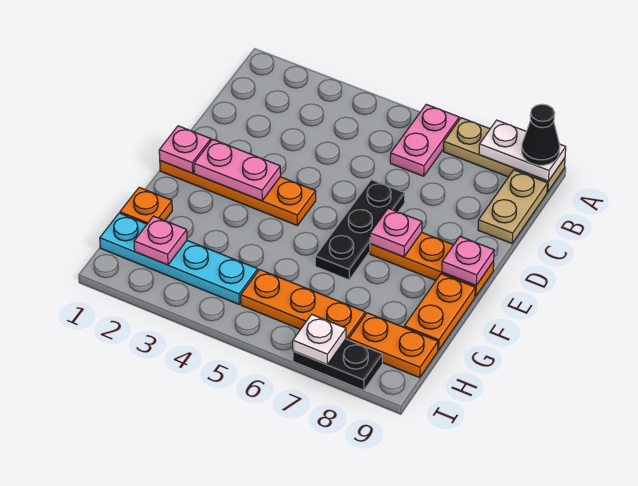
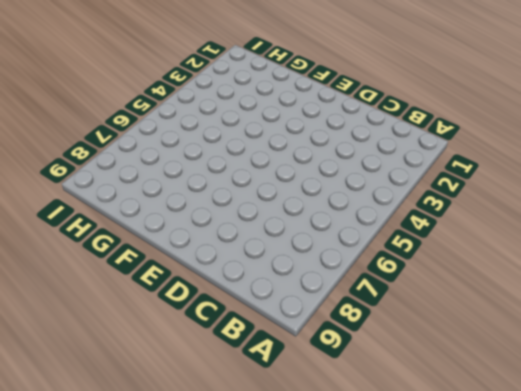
none -> pink plate A6:B6 level 1
none -> tan plate A7:A9 level 1
none -> tan plate B9:C9 level 1

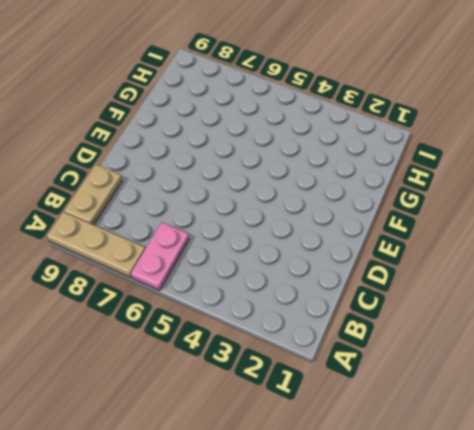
none -> black plate D6:F6 level 1
none -> orange plate E1:E4 level 1
none -> orange plate E7:E9 level 1

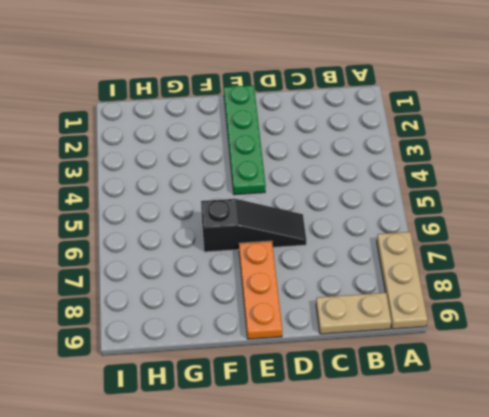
black slope D6:F6 level 1 top F -> black plate D6:F6 level 1
green plate E1:E4 level 1 -> orange plate E1:E4 level 1
none -> pink plate A6:B6 level 1
none -> orange plate F9:G9 level 1
none -> orange plate G1 level 1

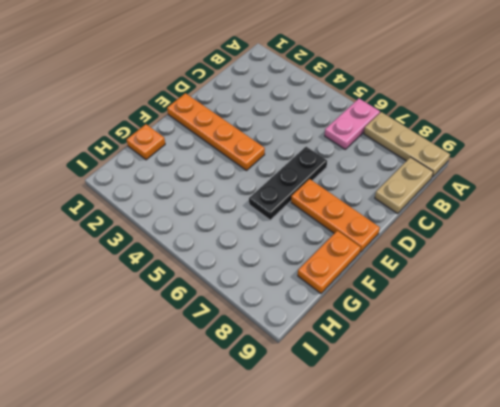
none -> cyan plate H1:H4 level 1
none -> orange plate H5:H7 level 1
none -> orange plate H8:H9 level 1

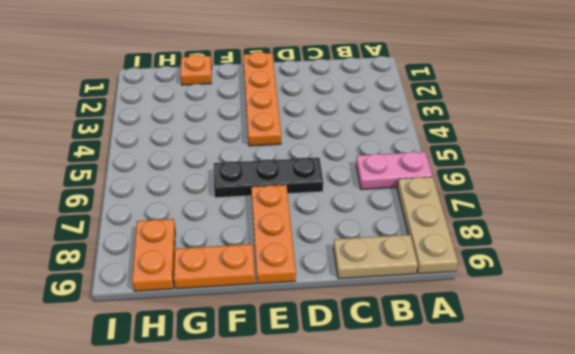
none -> cyan plate H1:H4 level 1
none -> orange plate H5:H7 level 1
none -> black plate I7:I8 level 1

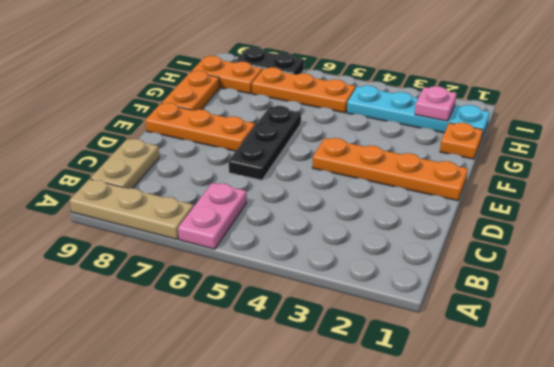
none -> white plate A8:A9 level 2
none -> pink plate E1 level 2
none -> pink plate E2:E3 level 2

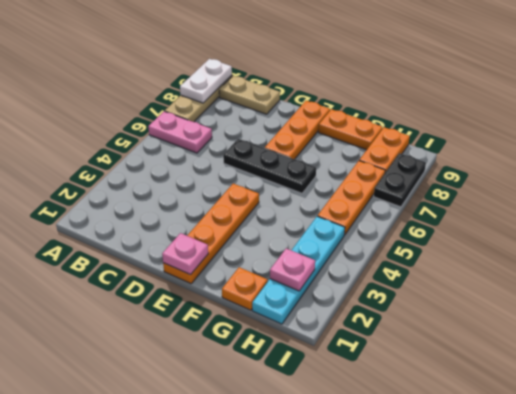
none -> pink plate E2:E3 level 2
none -> pink plate E7 level 2
none -> pink plate E9 level 2

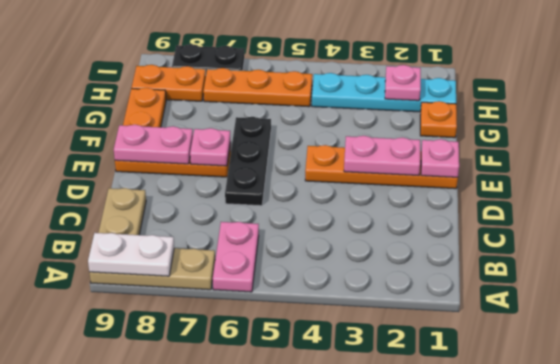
pink plate E8:E9 level 2 -> pink plate E9 level 2
none -> white plate I7 level 2
none -> black cone A9 level 3

